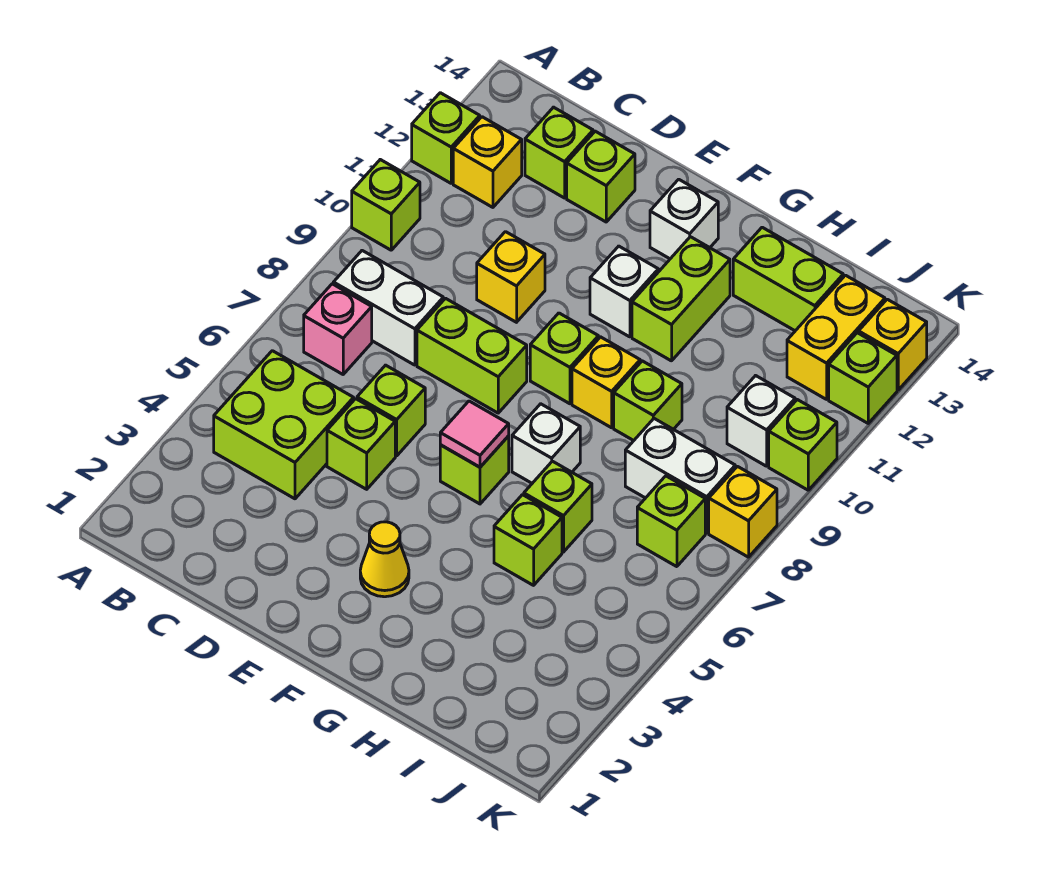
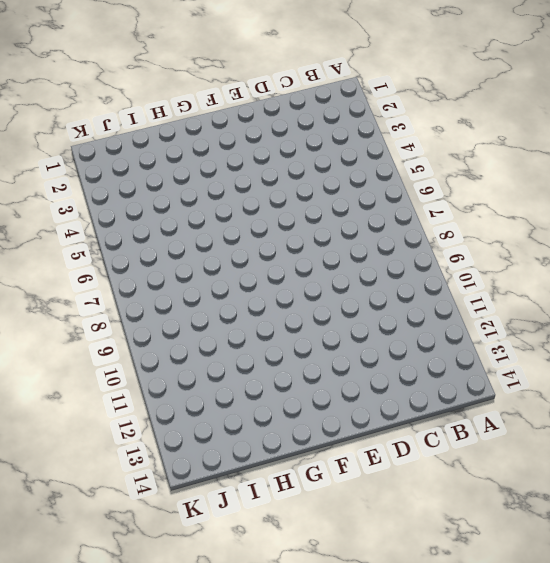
none -> lime brick A10 level 1
none -> lime brick A12 level 1
none -> lime brick B4:C5 level 1
none -> pink brick B7 level 1

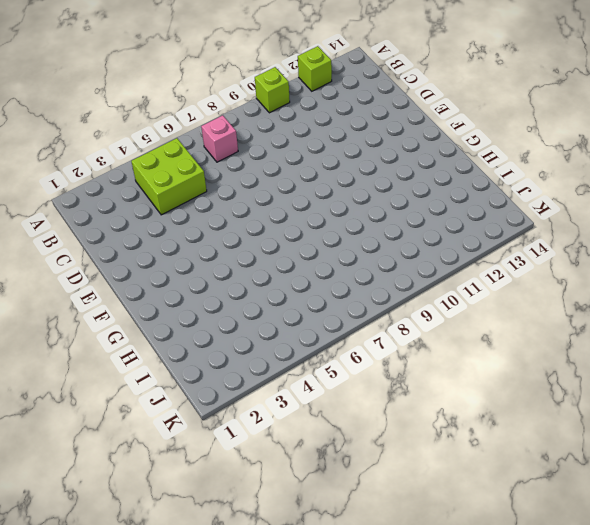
none -> white brick B8:C8 level 1
none -> yellow brick B12 level 1
none -> lime brick C13 level 1
none -> lime brick D5 level 1

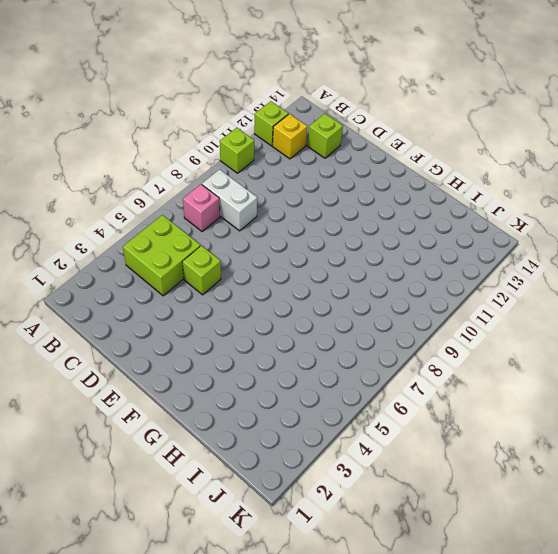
none -> lime brick D6 level 1
none -> lime brick D8:E8 level 1
none -> yellow brick D10 level 1
none -> lime brick D13 level 1

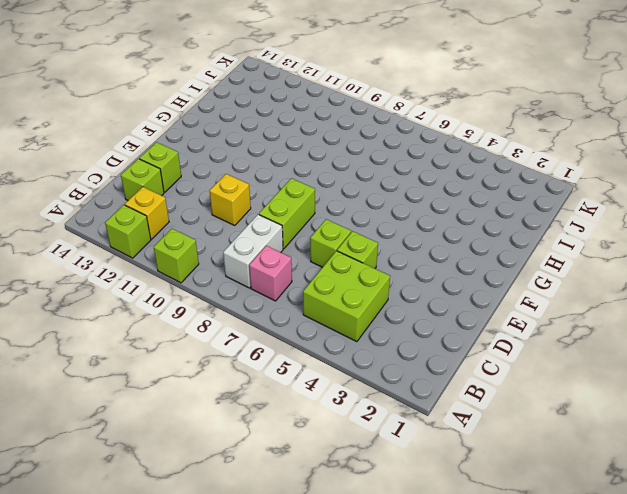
none -> yellow cone F3 level 1
none -> lime brick F6 level 1
none -> lime brick F9 level 1
none -> white brick F11 level 1

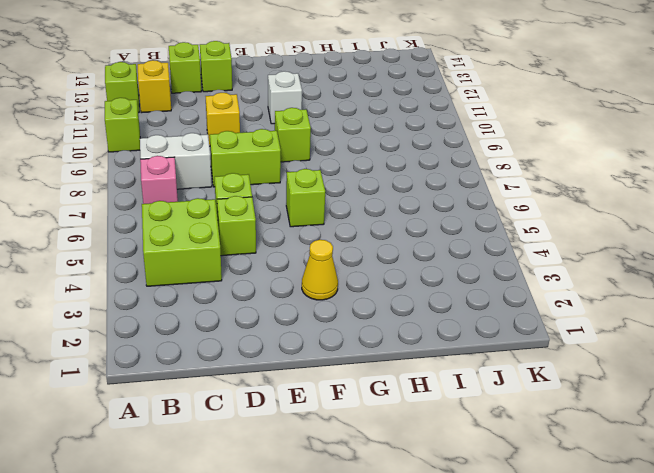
none -> white brick F13 level 1
none -> white brick G7 level 1
none -> yellow brick G9 level 1
none -> lime brick G11:G12 level 1

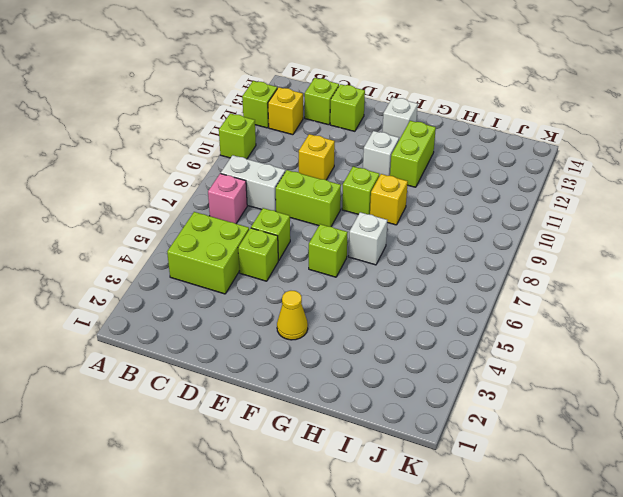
none -> lime brick H5 level 1
none -> lime brick H6 level 1
none -> lime brick H9 level 1
none -> lime brick H13:I13 level 1

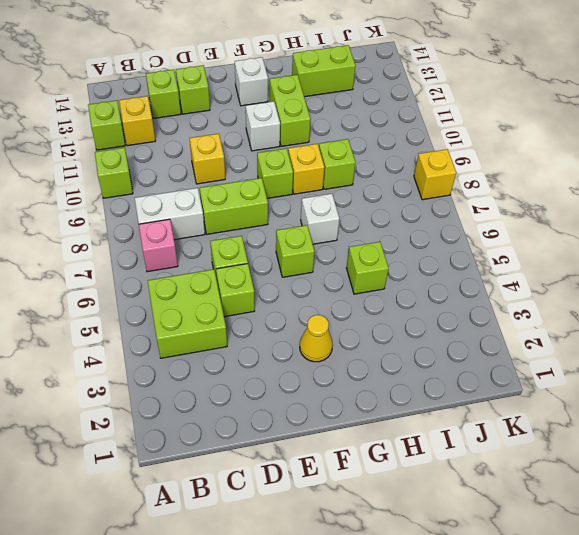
none -> lime brick H6 level 1
none -> white brick I8:J8 level 1
none -> lime brick J7 level 1
none -> white brick J10 level 1

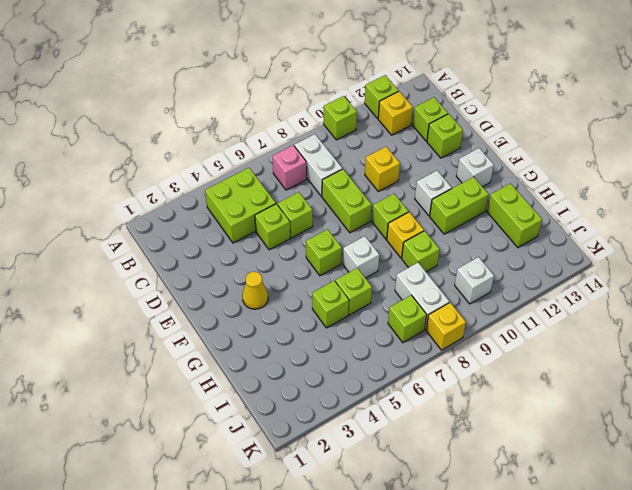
none -> yellow brick J12:J13 level 1
none -> lime brick K10 level 1
none -> lime brick K12 level 1
none -> yellow brick K13 level 1

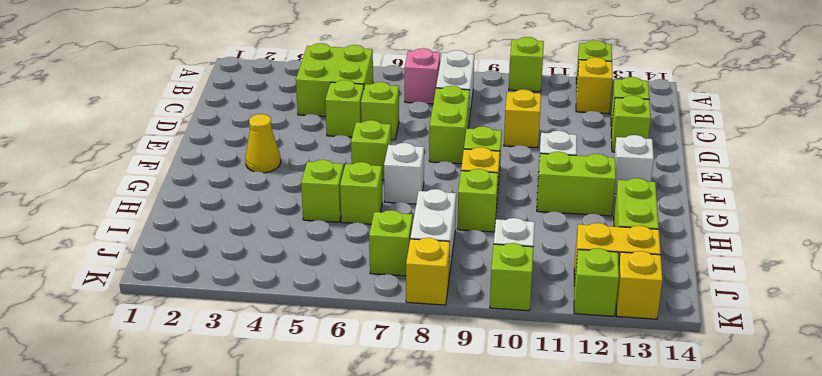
none -> pink tile F6 level 2

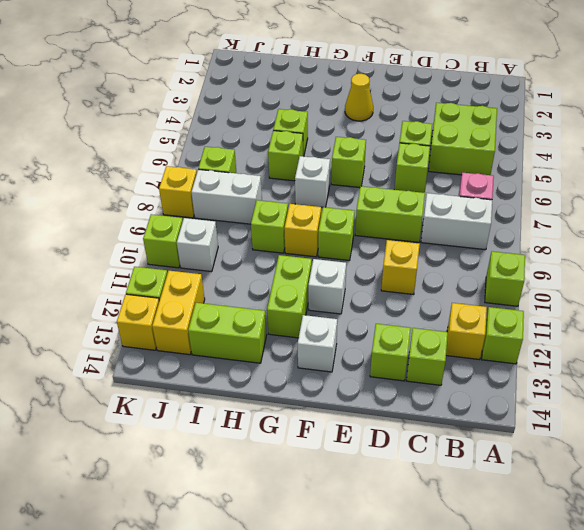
none -> pink tile F6 level 2

